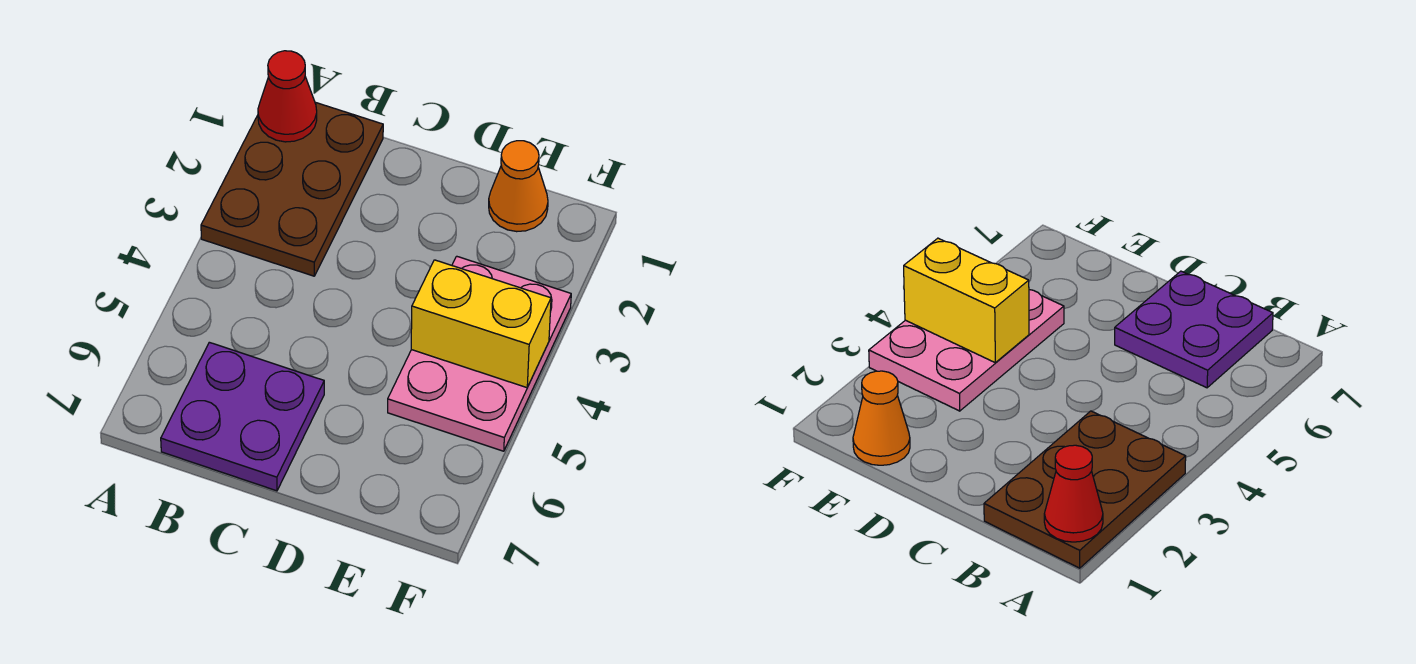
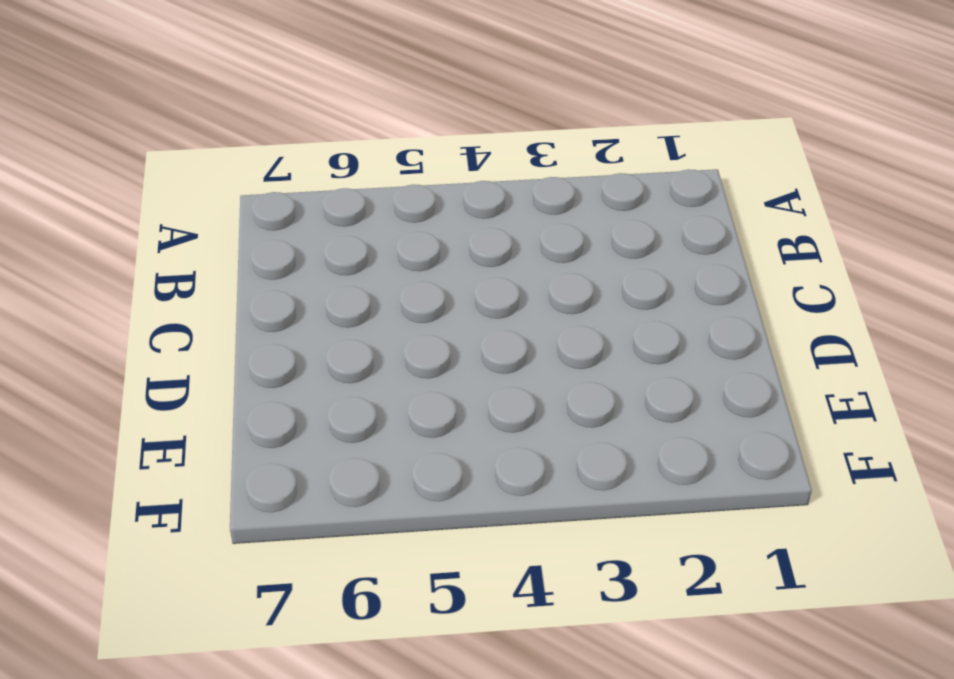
none -> brown plate A1:B3 level 1
none -> purple plate B6:C7 level 1

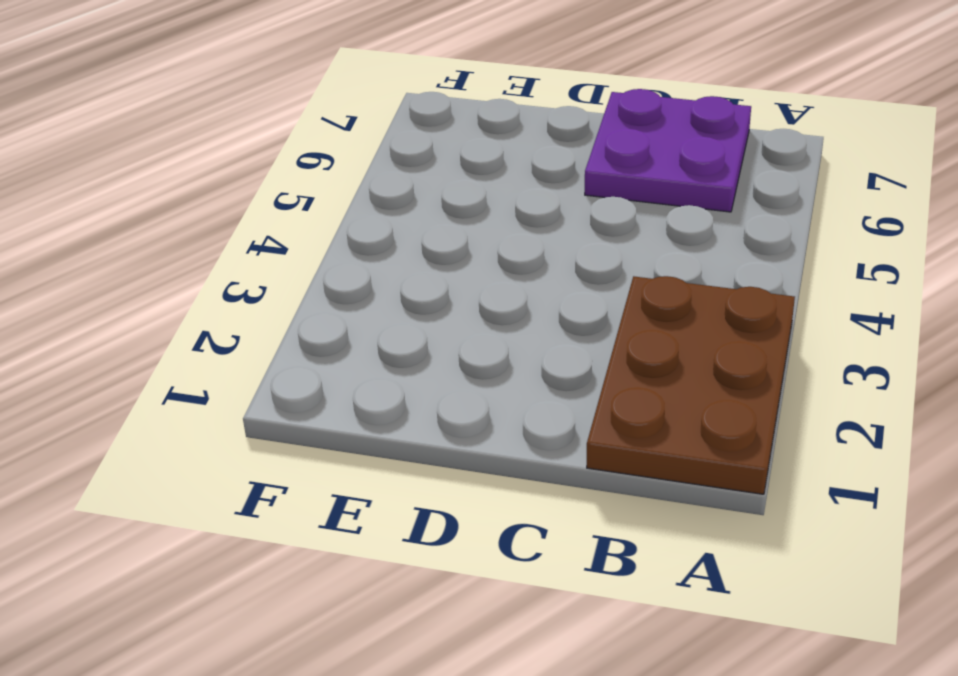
none -> orange cone E1 level 1
none -> pink plate E3:F5 level 1

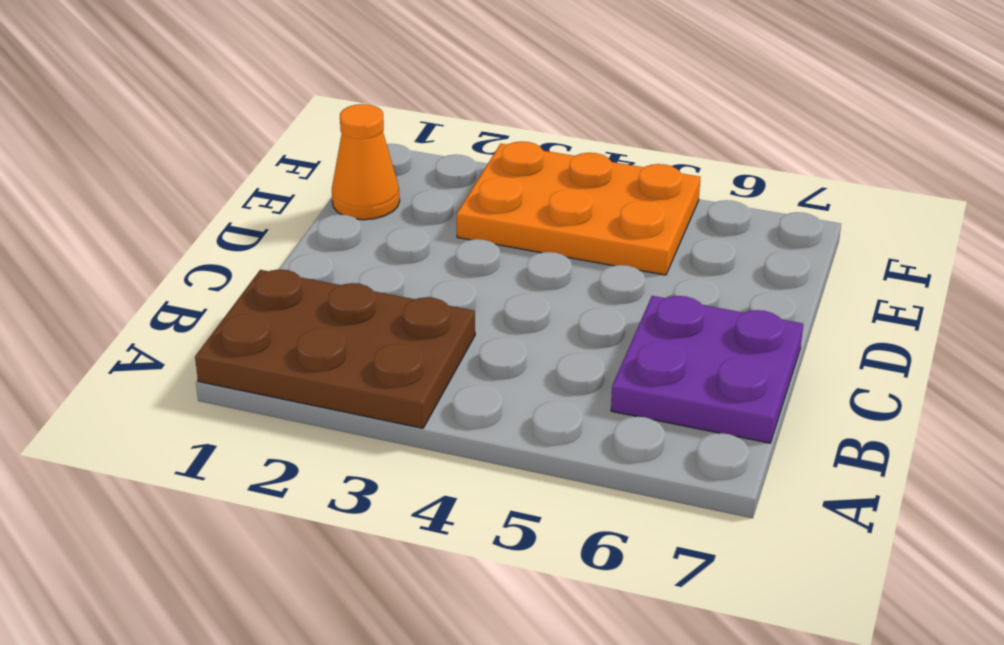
orange plate E3:F5 level 1 -> pink plate E3:F5 level 1
none -> red cone A1 level 2
none -> yellow brick E4:F4 level 2

